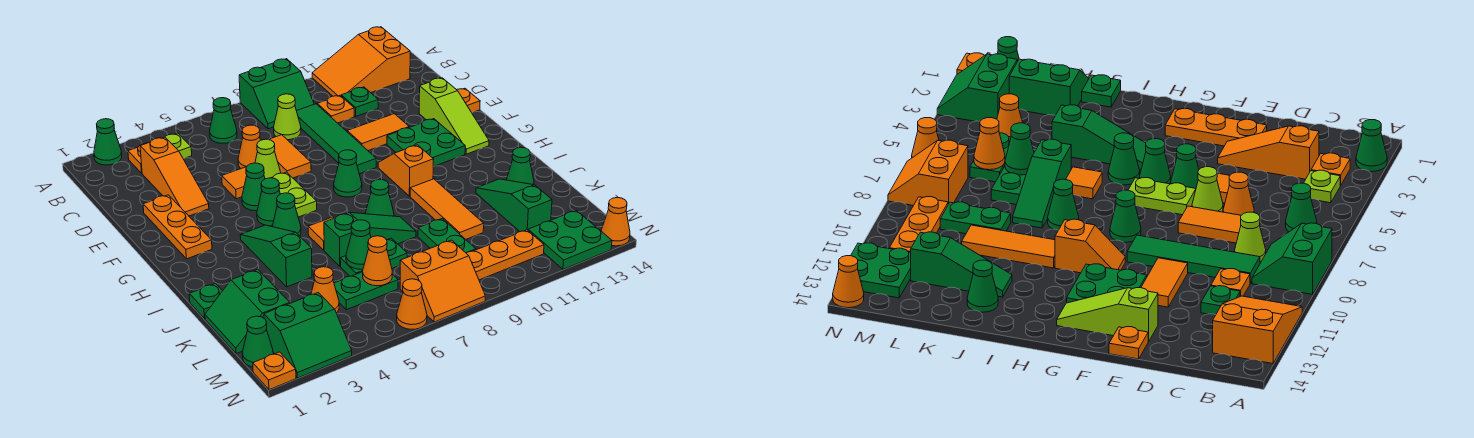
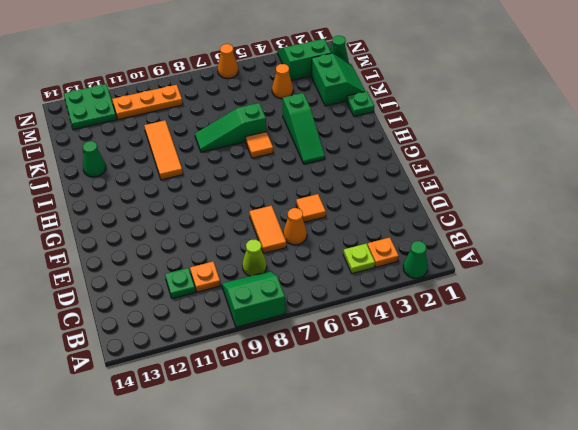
none -> orange slope A11:B13 level 1 top 13
none -> green cone B6 level 1
none -> orange slope C3:E3 level 1 top C
none -> green tile C9:F9 level 1

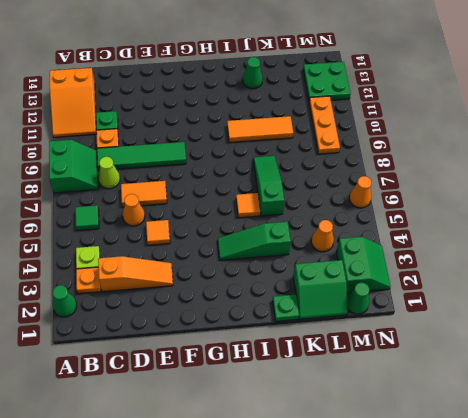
green tile B6 level 1 -> green cone B6 level 1
none -> orange plate E2:G2 level 1
none -> lime cone E6 level 1
none -> orange tile E10:E11 level 1
none -> lime slope E13:G13 level 1 top E

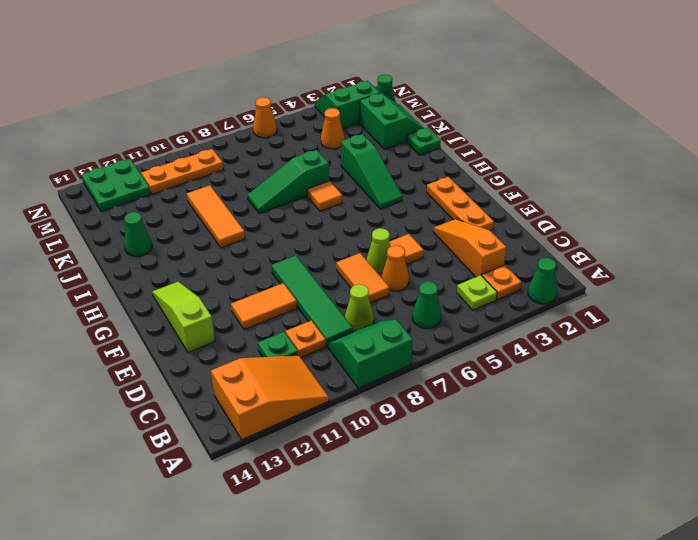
none -> orange plate E14 level 1
none -> green cone F5 level 1
none -> lime plate F6:G6 level 1
none -> green plate F11:G12 level 1

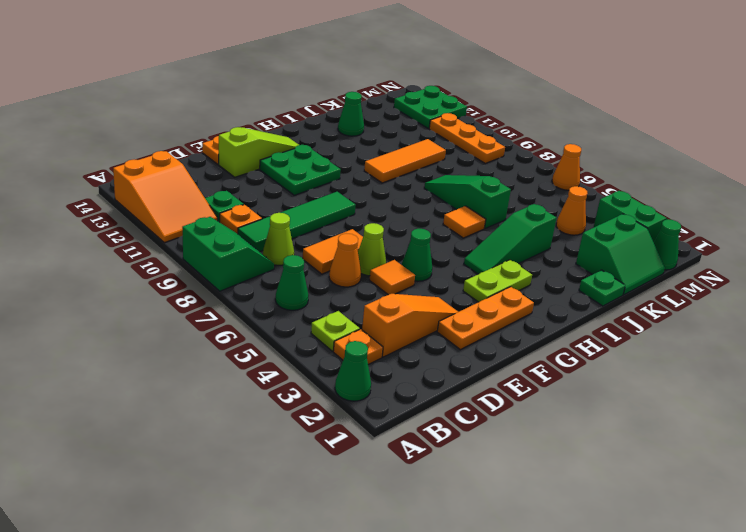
lime plate G3:H3 level 1 -> lime plate F6:G6 level 1
none -> orange tile E10:E11 level 1
none -> green cone G5 level 1
none -> green cone G8 level 1
none -> orange slope G10:H10 level 1 top H

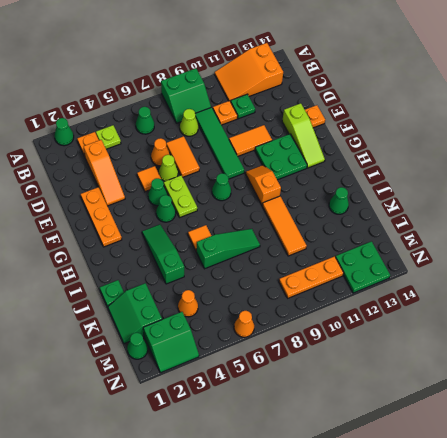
none -> green cone H5 level 1
none -> green cone I8 level 1
none -> green slope J12:L12 level 1 top L
none -> green plate K6:K7 level 1

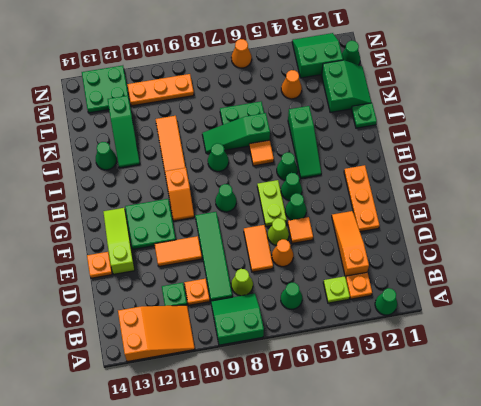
none -> green plate K9:L9 level 1
none -> green plate L5:L6 level 1
none -> orange slope M7:N8 level 1 top M
none -> orange plate N1 level 1

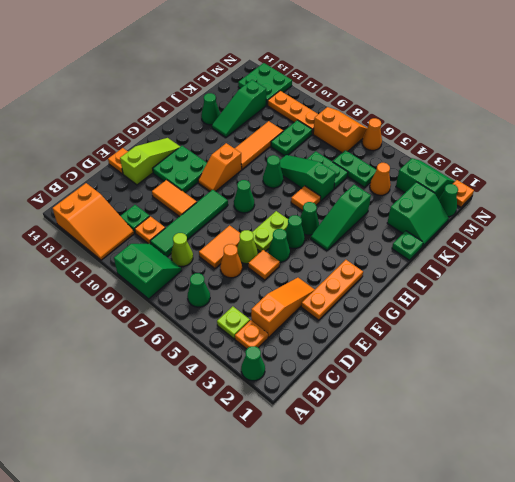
none -> orange cone N14 level 1
none -> green cone K6 level 2
none -> orange cone L6 level 2

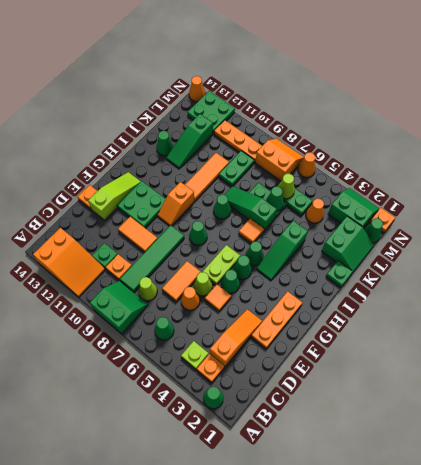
lime cone L6 level 2 -> orange cone L6 level 2

